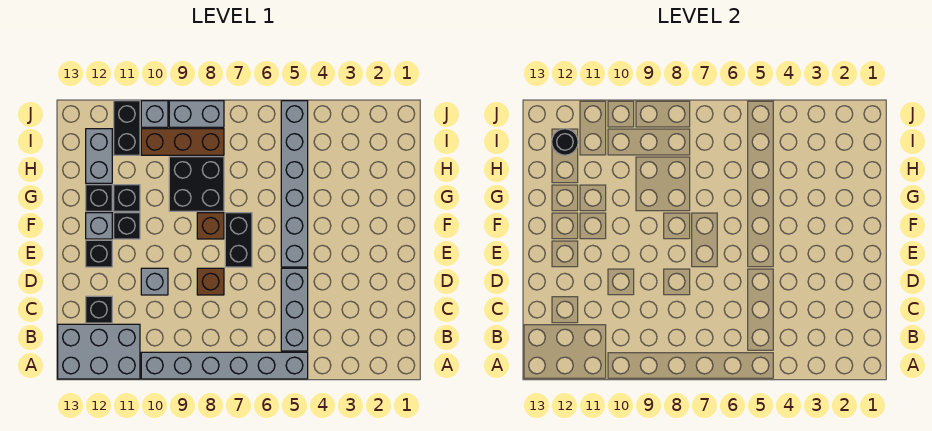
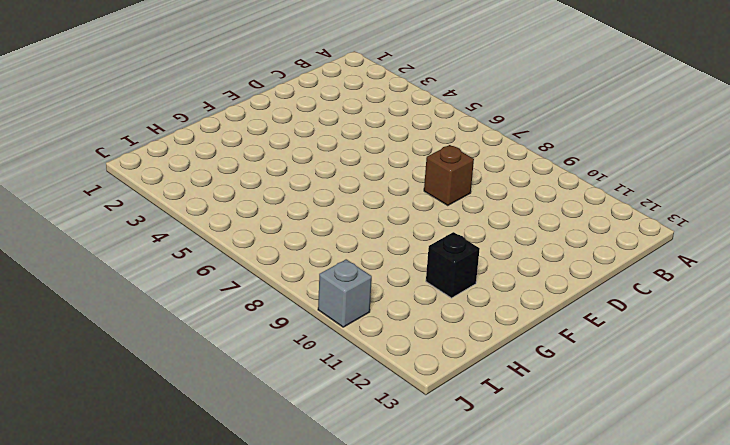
none -> grey brick A5:A10 level 1
none -> grey brick A11:B13 level 1
none -> grey brick B5:D5 level 1

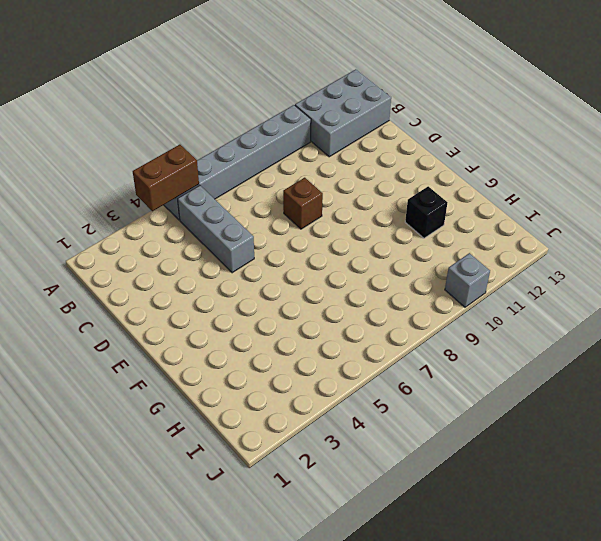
brown brick A4:A5 level 2 -> none
none -> black brick C12 level 1
none -> grey brick D10 level 1
none -> grey brick E5:J5 level 1

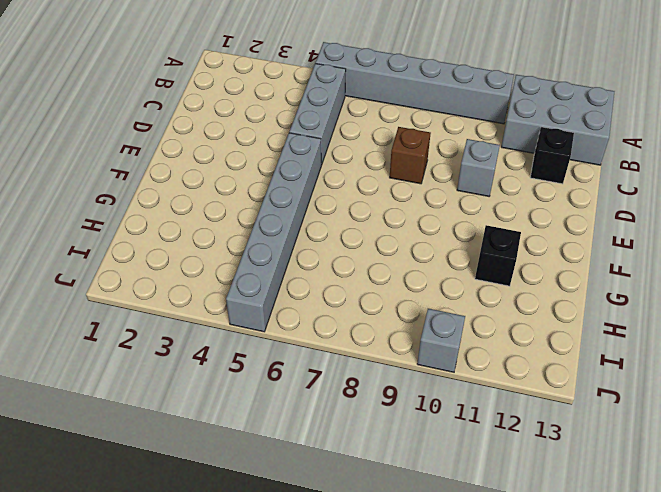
none -> black brick E7:F7 level 1
none -> black brick E12 level 1
none -> brown brick F8 level 1

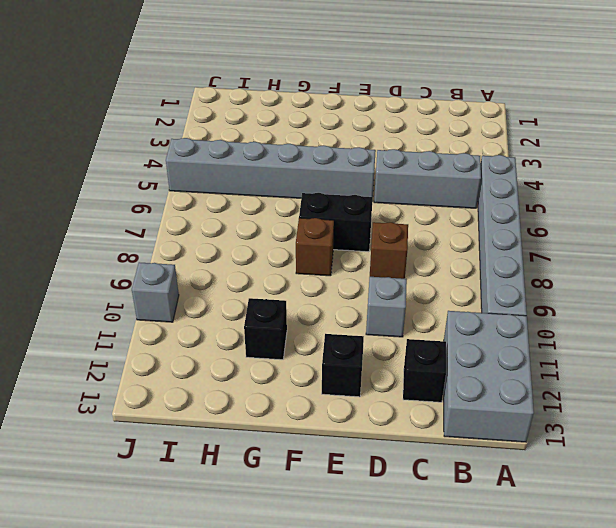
none -> black brick F11 level 1
none -> grey brick F12 level 1
none -> black brick G8:H9 level 1

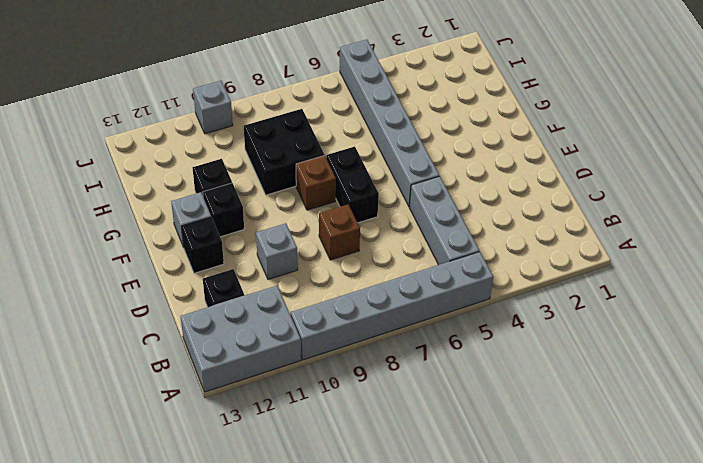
none -> black brick G12 level 1
none -> grey brick H12:I12 level 1
none -> brown brick I8:I10 level 1

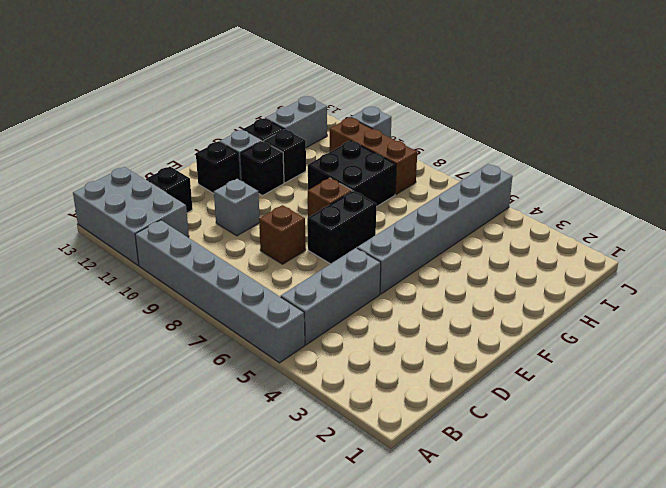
none -> black brick I11:J11 level 1
none -> grey brick J8:J9 level 1
none -> black round brick I12 level 2

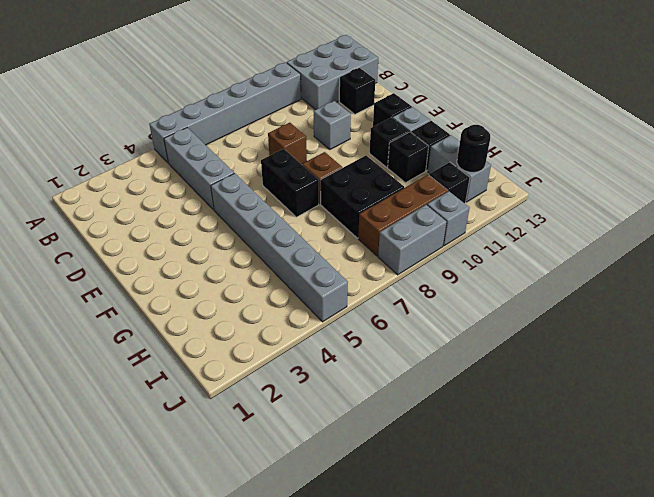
black brick I11 level 1 -> black brick I11:J11 level 1

